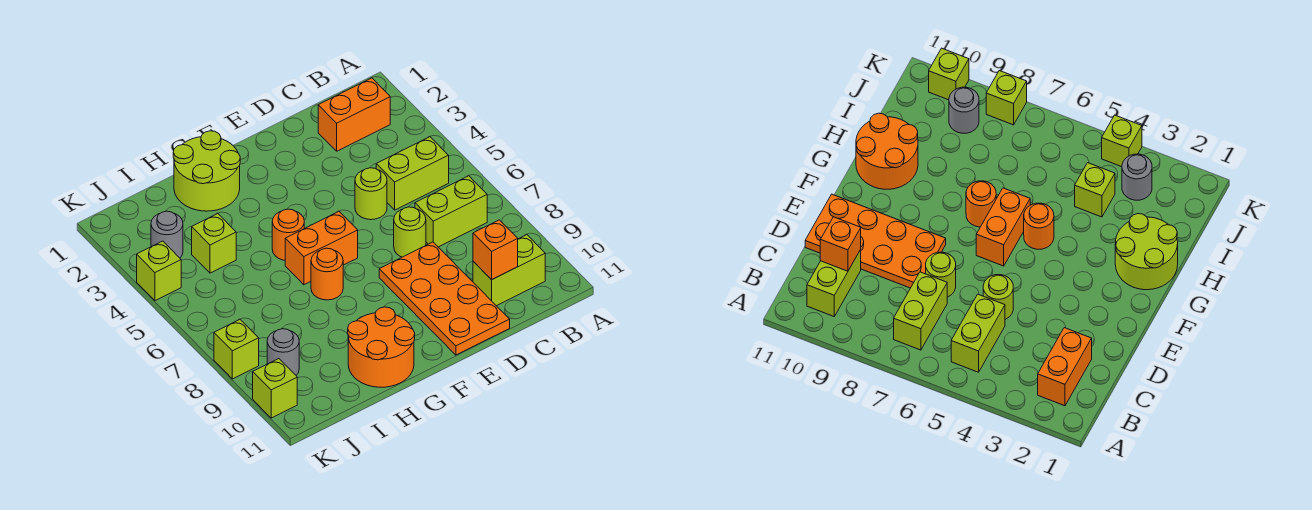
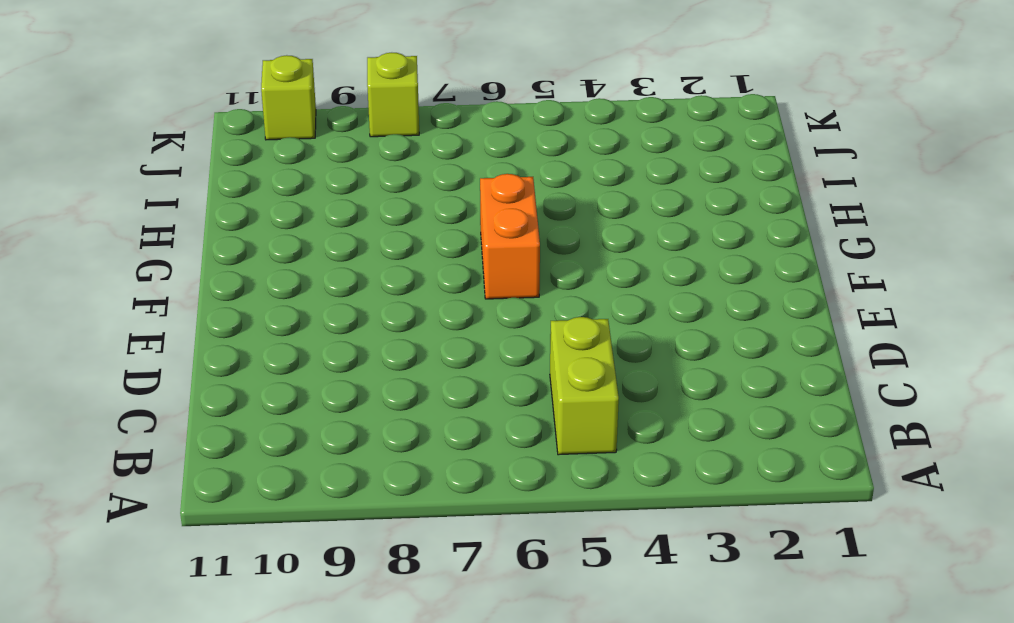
none -> orange brick B2:C2 level 1
none -> lime brick B7:C7 level 1
none -> lime brick B10:C10 level 1

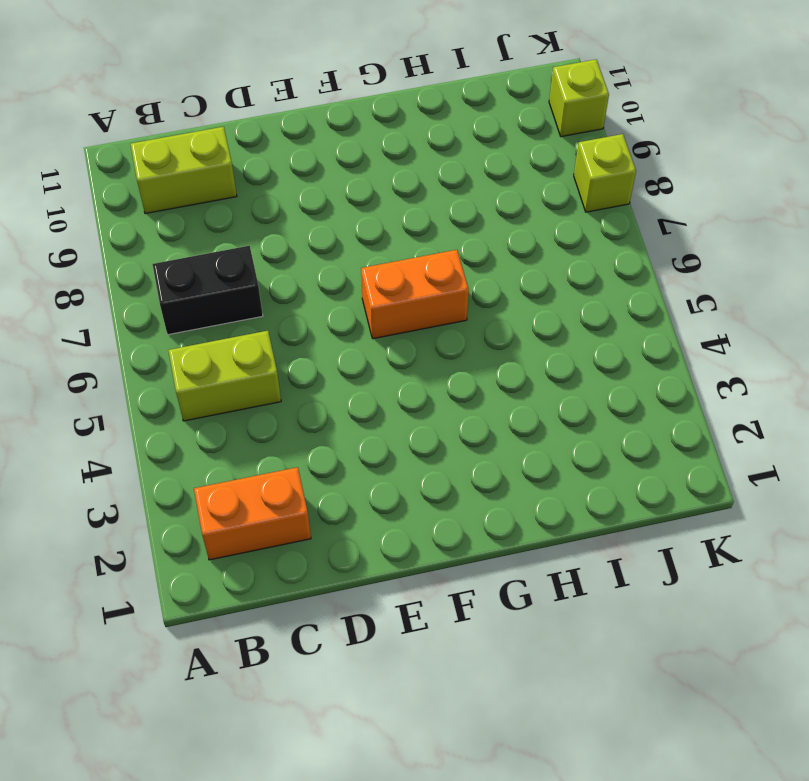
black brick B7:C7 level 1 -> lime brick B7:C7 level 1
none -> lime round brick D5 level 1
none -> lime round brick D7 level 1
none -> orange plate D8:E11 level 1

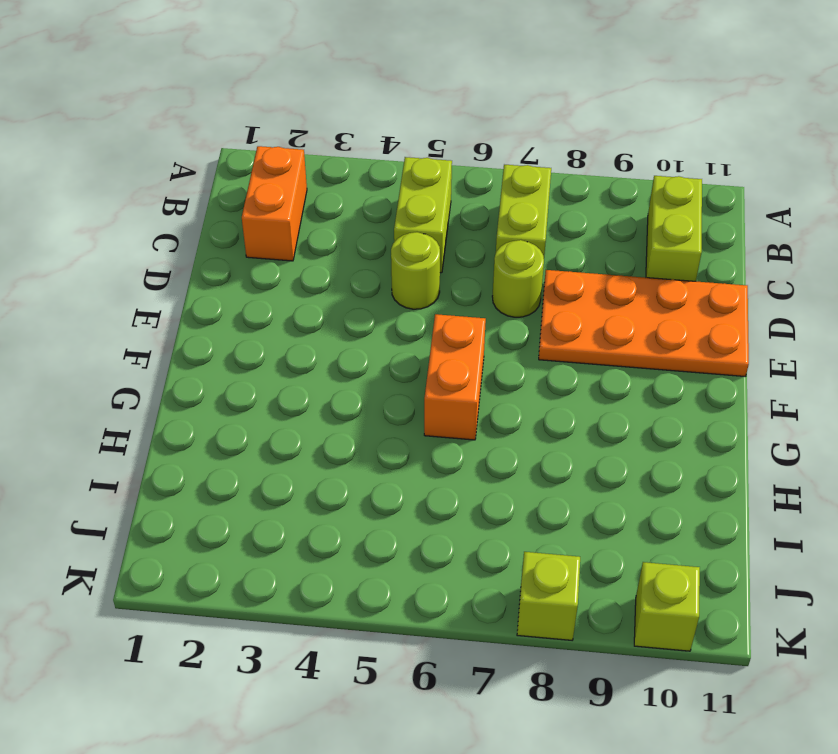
none -> lime round brick G1:H2 level 1
none -> orange round brick G5 level 1
none -> orange round brick G7 level 1

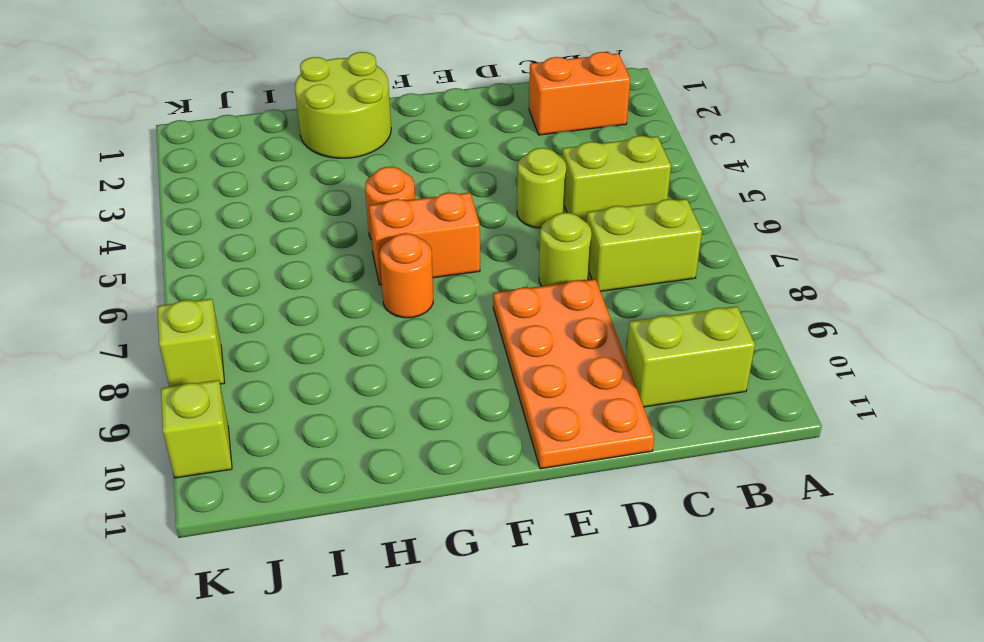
none -> orange round brick G10:H11 level 1
none -> lime brick I4 level 1
none -> grey round brick J3 level 1

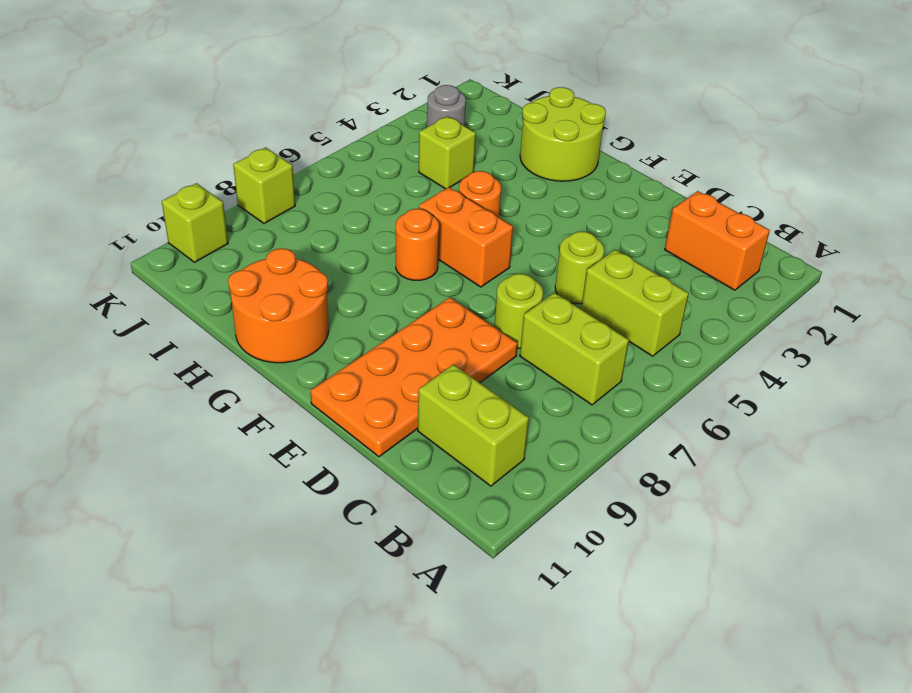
none -> grey round brick J9 level 1
none -> lime brick K4 level 1
none -> orange brick C10 level 2

